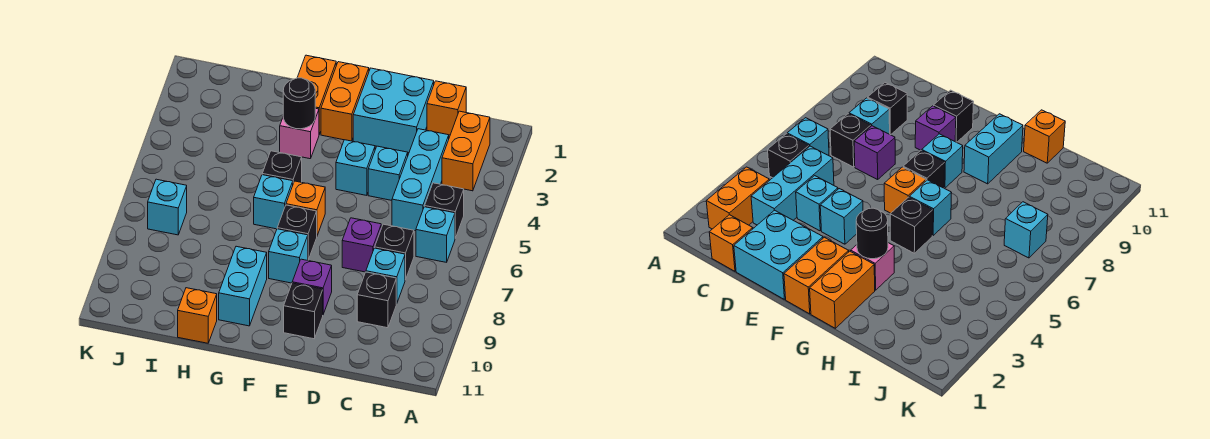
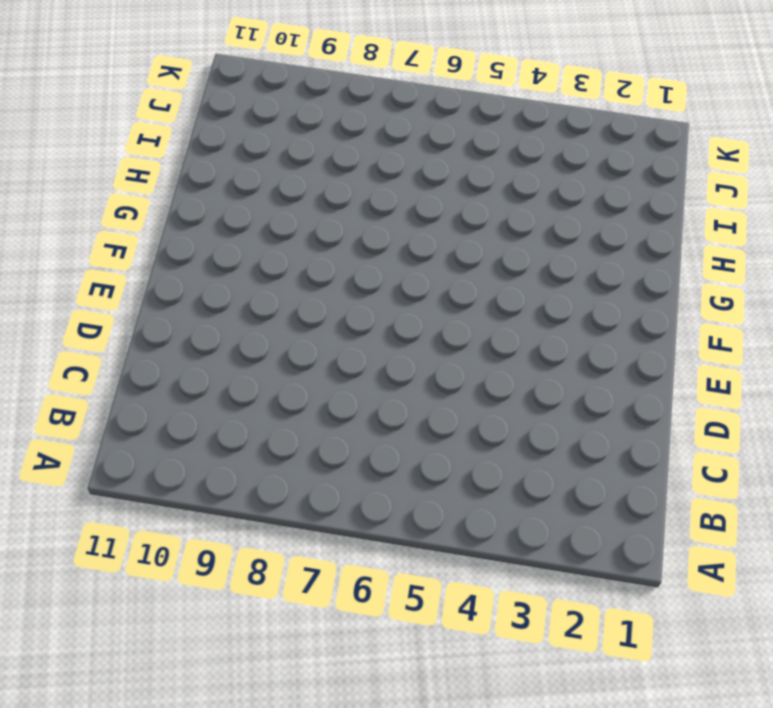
none -> orange brick B2:B3 level 1
none -> black brick B5 level 1
none -> cyan brick B6 level 1

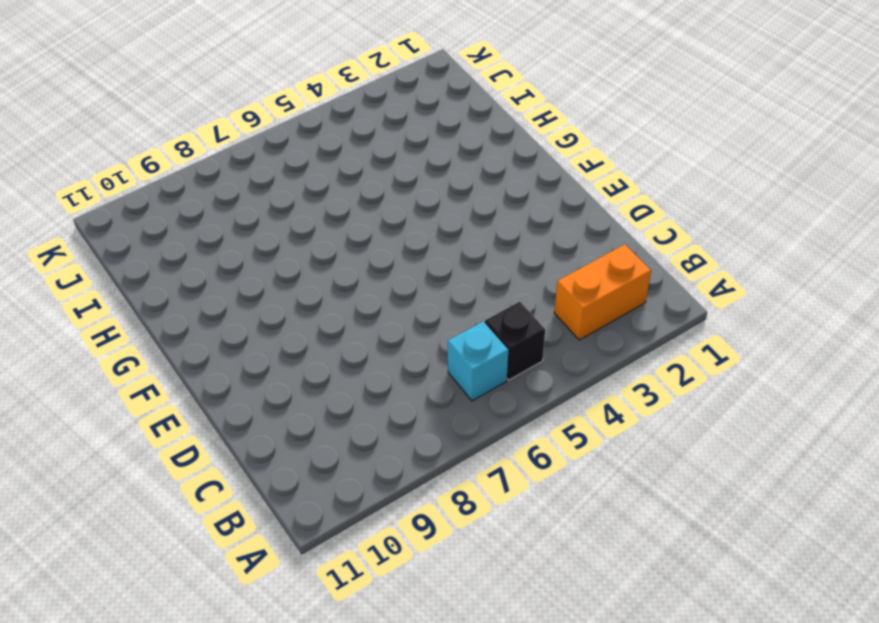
none -> orange brick C1 level 1
none -> cyan brick C3:C5 level 1
none -> black brick C7 level 1

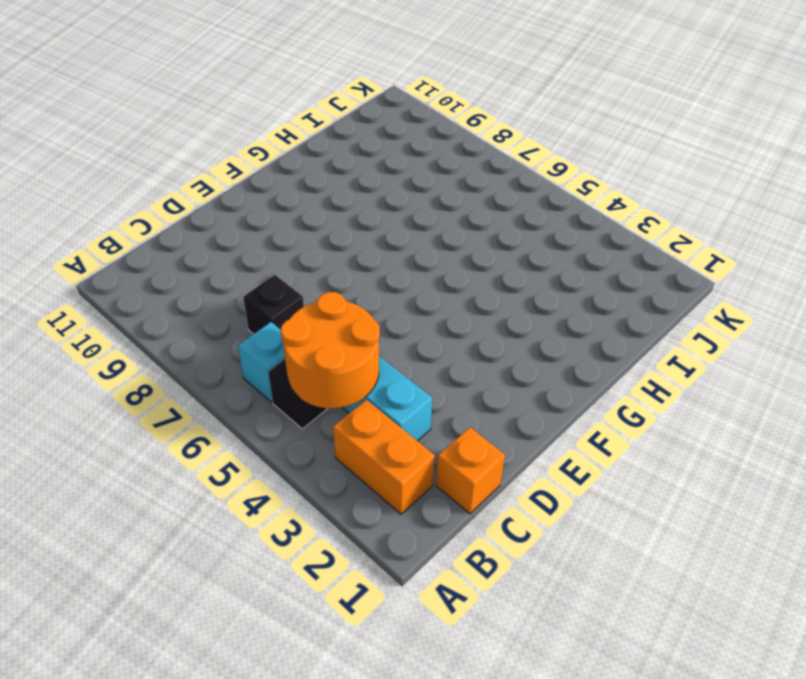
orange round brick B4:C5 level 2 -> none
none -> cyan brick C8 level 1
none -> black brick C9 level 1
none -> cyan brick D1:E2 level 1

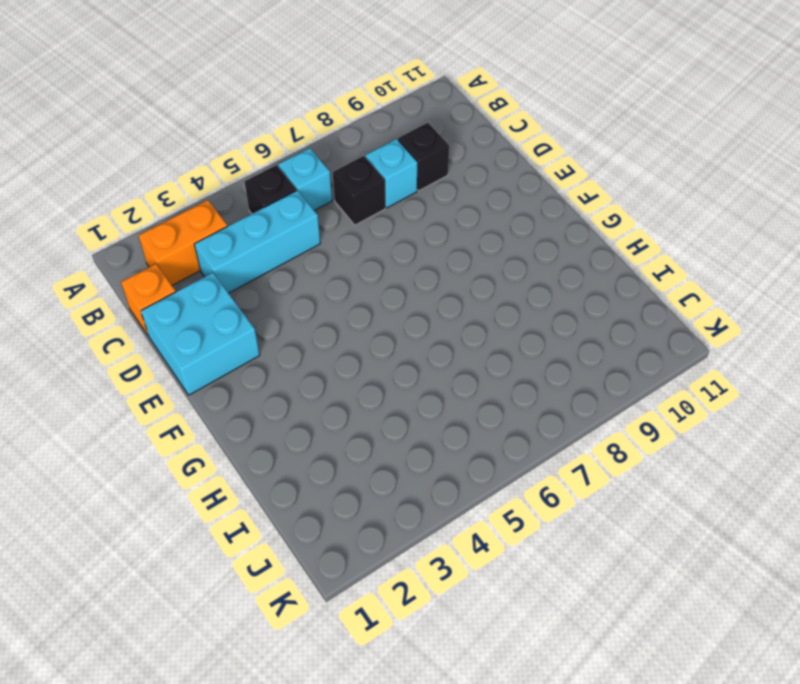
none -> cyan brick D4 level 1
none -> purple brick D7 level 1
none -> cyan brick E4 level 1

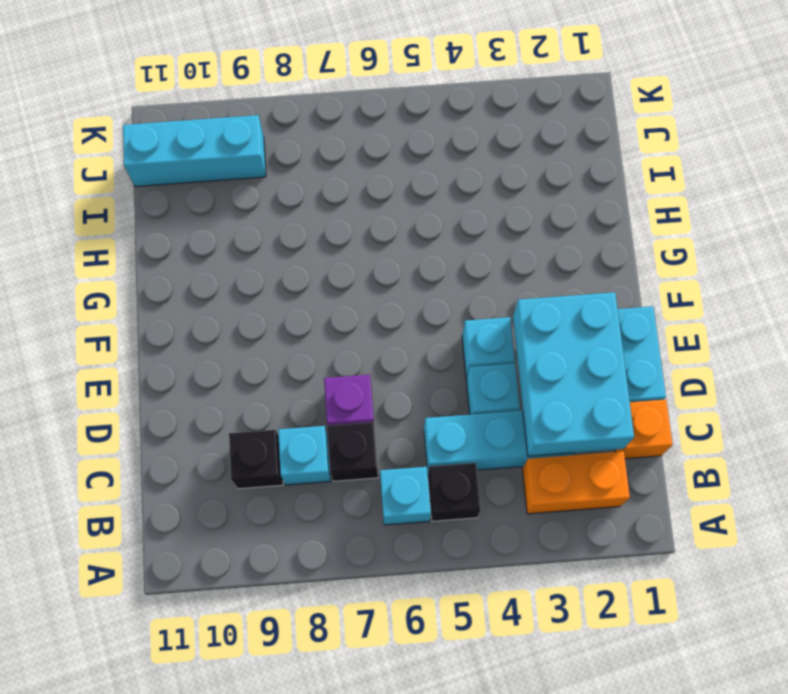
cyan brick C2:E3 level 2 -> none
cyan brick J9:J11 level 1 -> none
none -> purple brick E9 level 1
none -> black brick E10 level 1
none -> orange brick F1:F2 level 1

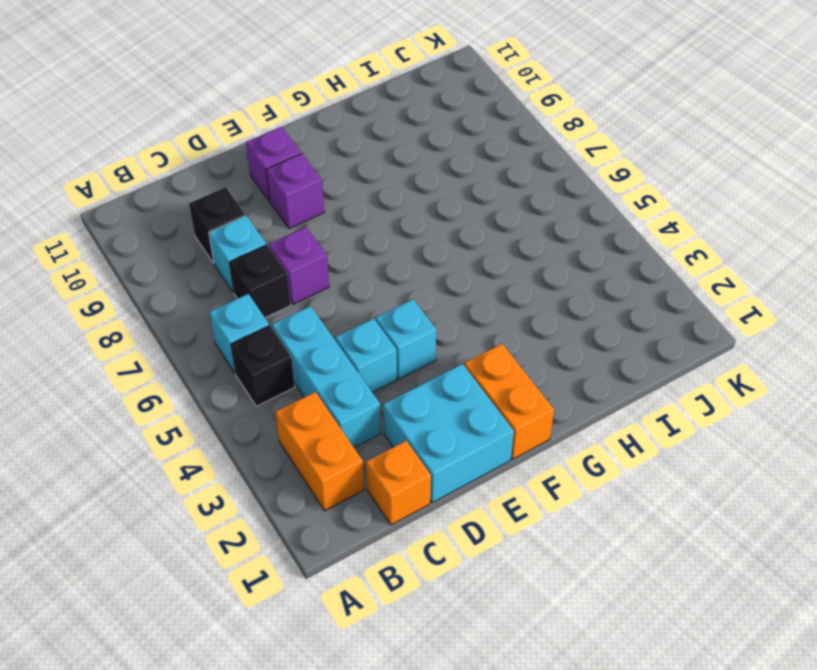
purple brick E10 level 1 -> black brick E10 level 1
none -> orange brick F6 level 1
none -> black brick F7 level 1
none -> cyan brick F8 level 1

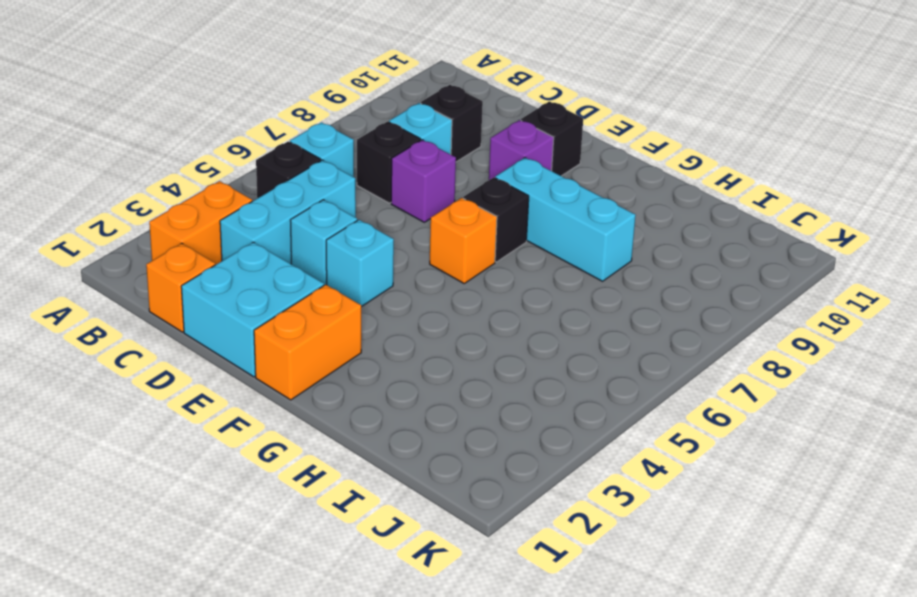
cyan brick F8:H8 level 1 -> cyan brick F8 level 1
none -> orange brick G1:G2 level 1
none -> pink brick G3 level 1
none -> black brick G5 level 1

